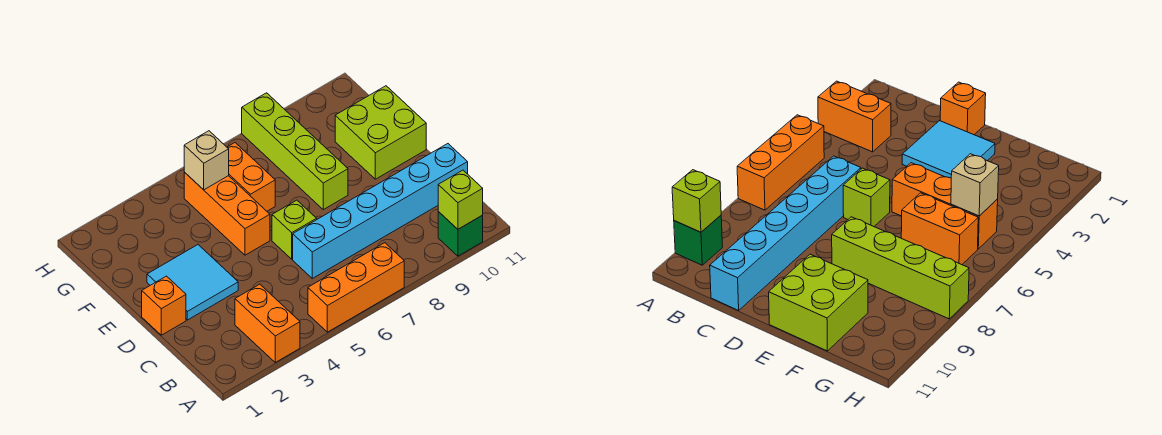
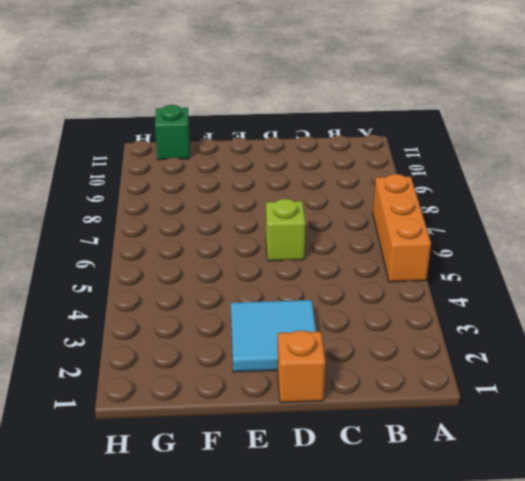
green brick G11 level 1 -> green brick A10 level 1
none -> orange brick A3:B3 level 1
none -> cyan brick C6:C11 level 1
none -> orange brick E5:G5 level 1

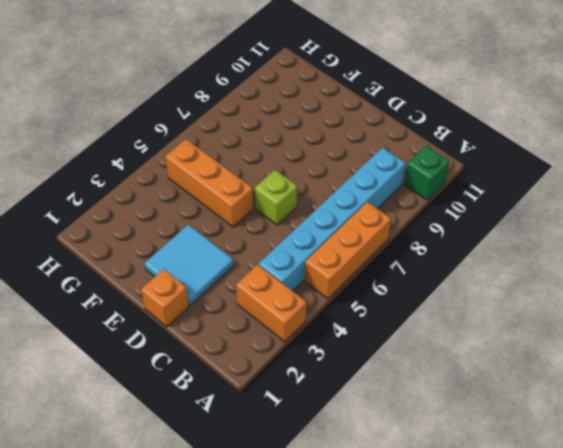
cyan brick B4:B9 level 1 -> cyan brick C6:C11 level 1
none -> lime brick E8:H8 level 1
none -> lime brick E10:F11 level 1
none -> orange brick F6:G6 level 1

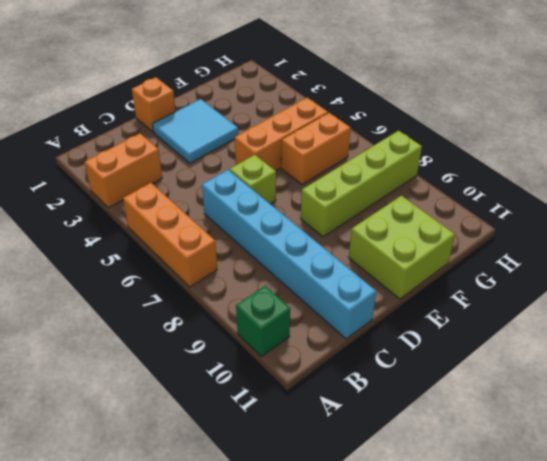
none -> lime brick A10 level 2
none -> tan brick G5 level 2

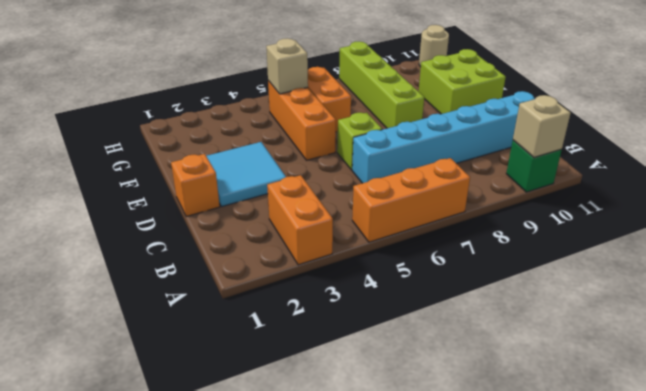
tan brick A10 level 2 -> lime brick A10 level 2
tan round brick H11 level 1 -> none

